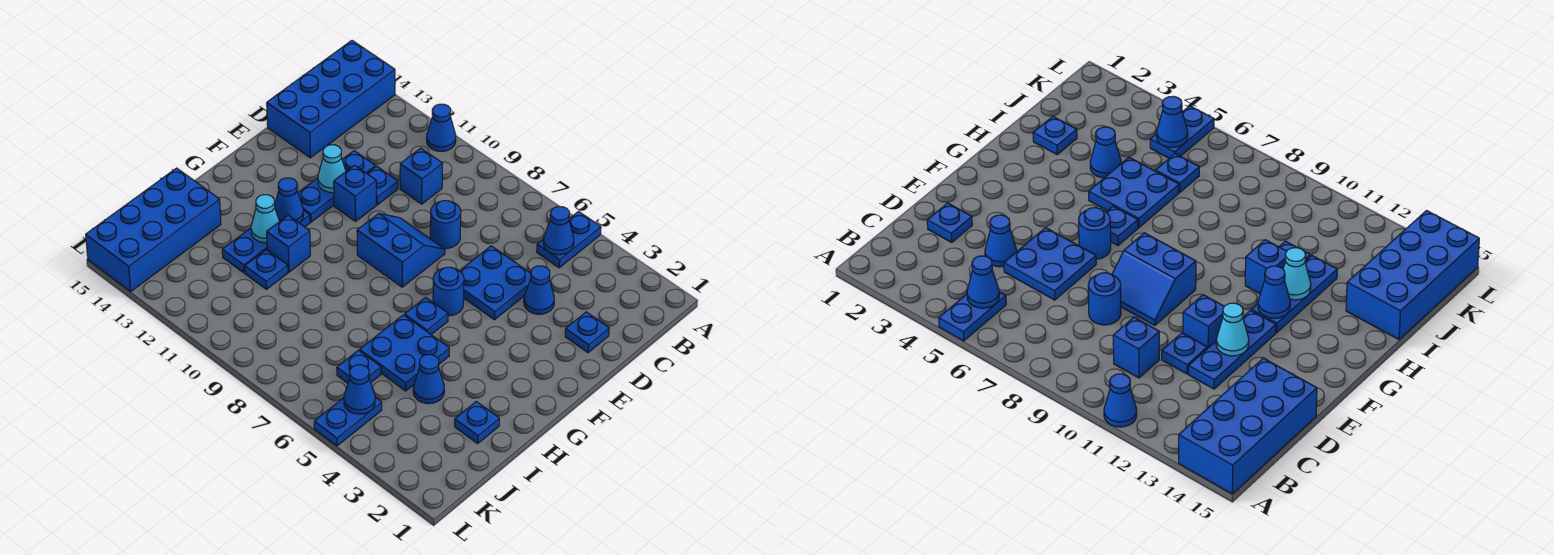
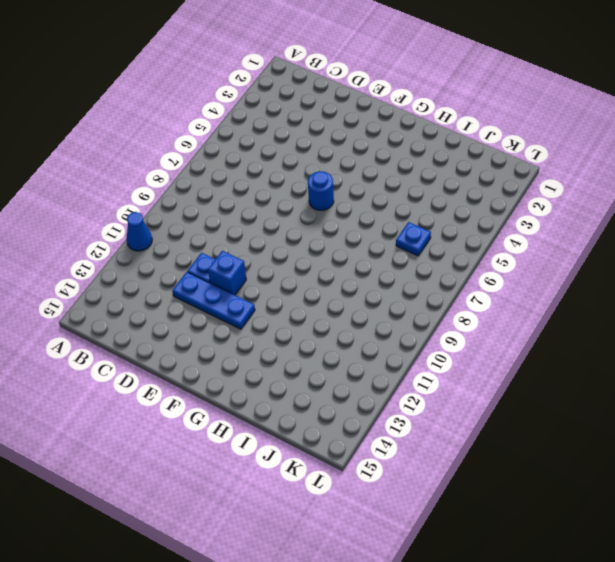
none -> blue plate A5:B5 level 1
none -> blue brick A14:D15 level 1
none -> blue brick C10 level 1

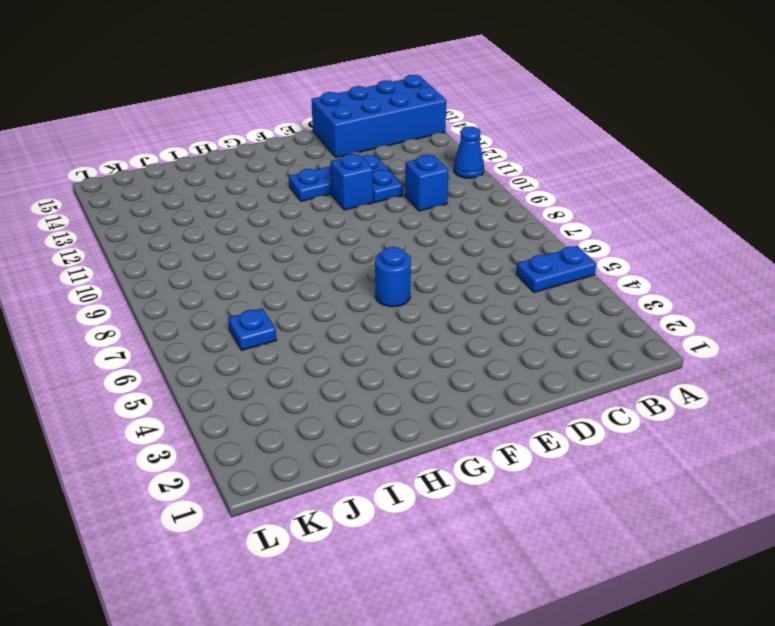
none -> blue plate D2 level 1
none -> blue cone D4 level 1
none -> blue plate D5:E6 level 1

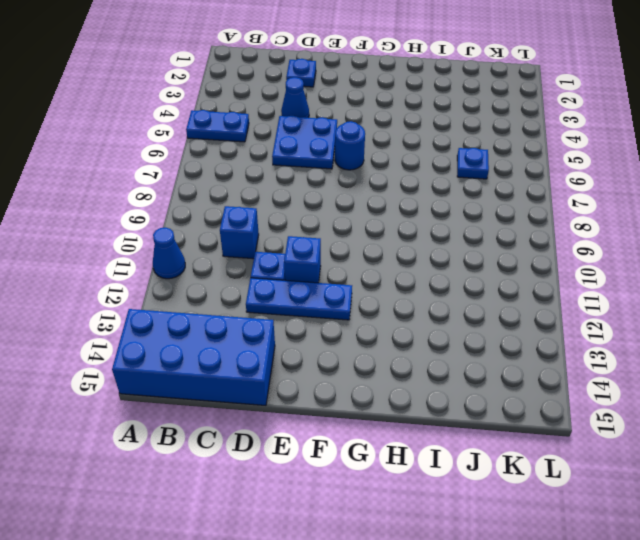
none -> blue round brick D8 level 1
none -> blue slope E8:F9 level 1 top F
none -> blue plate G6 level 1

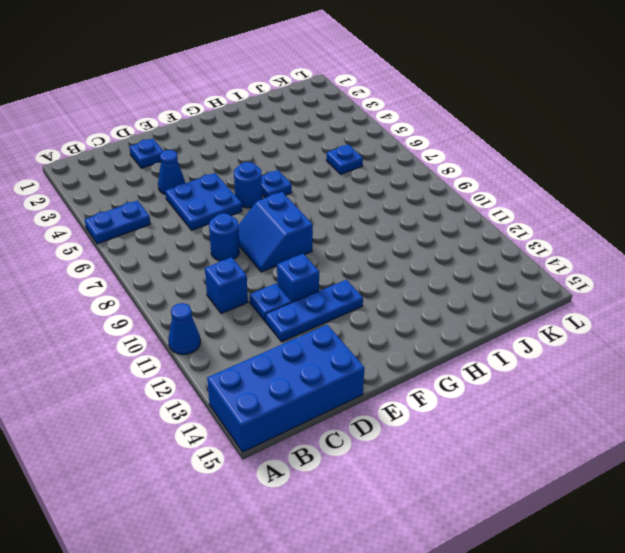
none -> blue plate G12:I12 level 1
none -> blue plate H5:I6 level 1
none -> blue brick H11 level 1

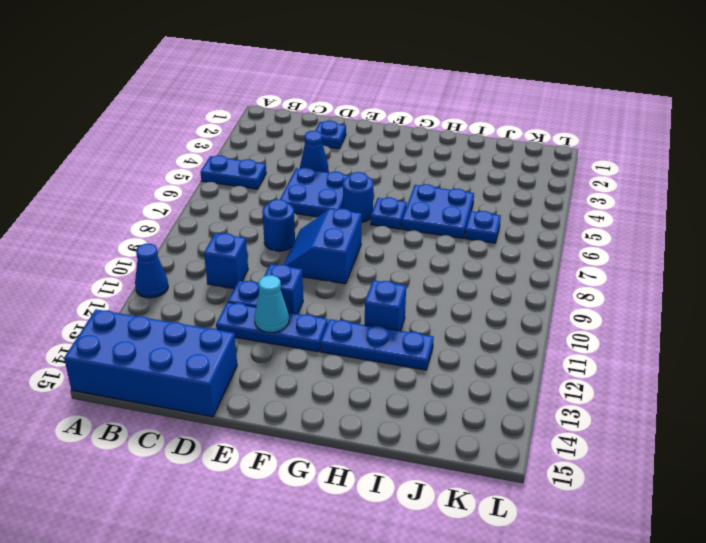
none -> blue plate I2 level 1
none -> blue cone I4 level 1
none -> blue plate I11 level 1

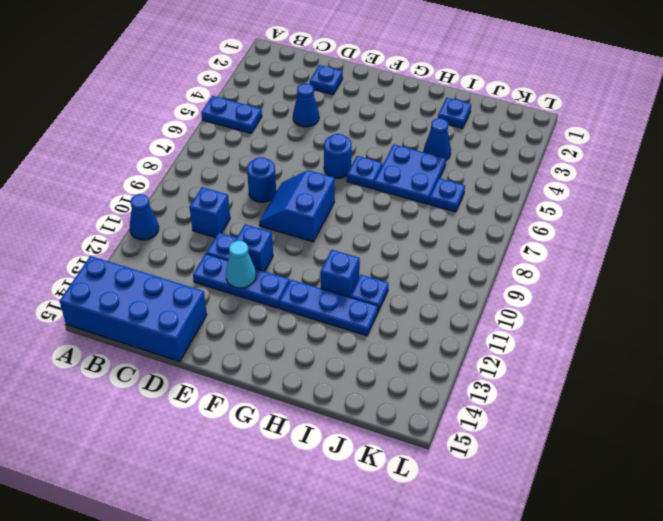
none -> blue plate D5:E6 level 1
none -> blue brick I14:L15 level 1
none -> blue plate K5:L5 level 1

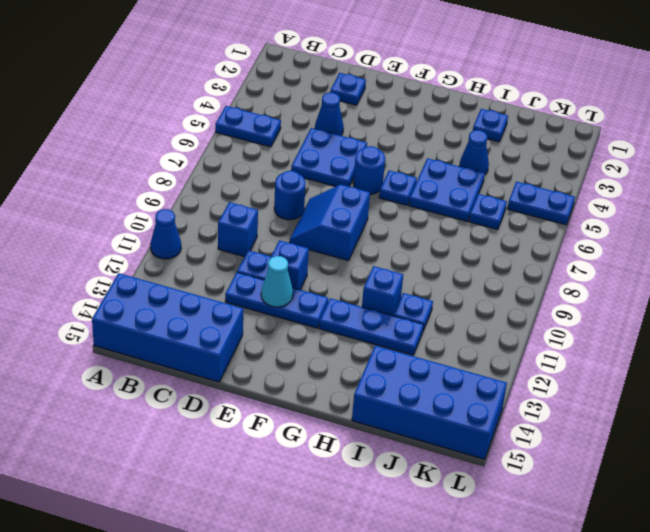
none -> blue cone B5 level 2
none -> blue cone G12 level 2
none -> cyan cone H12 level 2

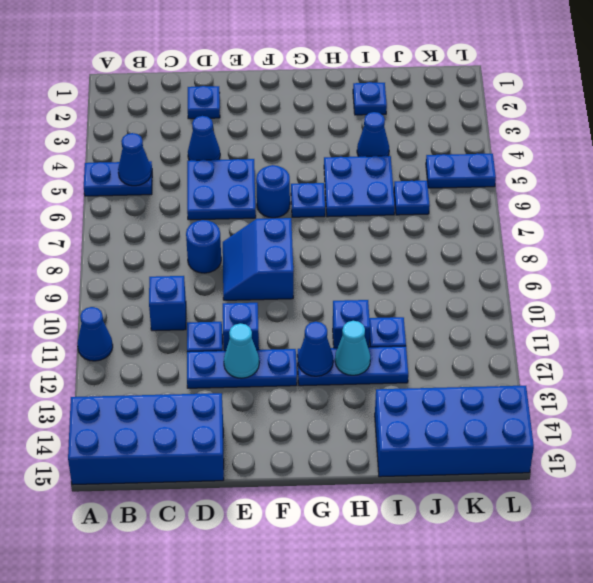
none -> blue cone K5 level 2

